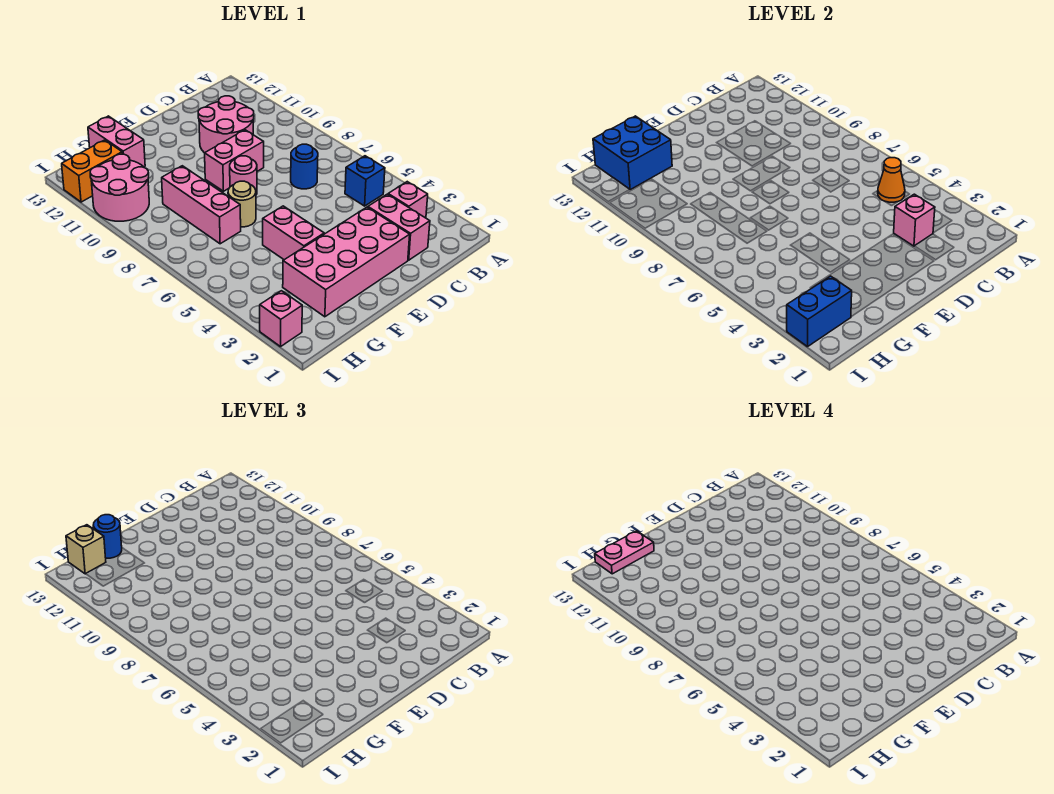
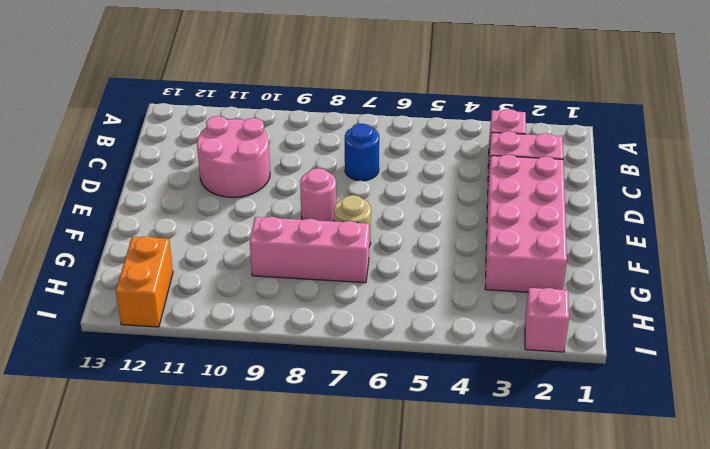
none -> blue brick B5 level 1
none -> pink brick D9:E9 level 1
none -> pink brick F4:F5 level 1

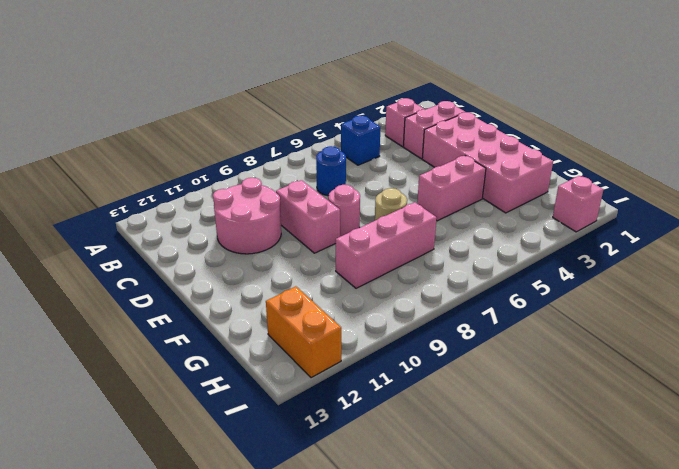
none -> pink brick G12:G13 level 1
none -> pink round brick H10:I11 level 1
none -> orange cone B5 level 2

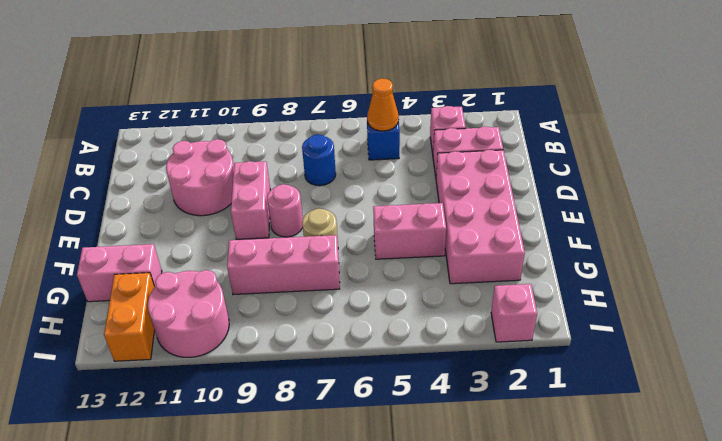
none -> pink brick C3 level 2
none -> blue brick G12:H13 level 2
none -> blue brick H2:I2 level 2

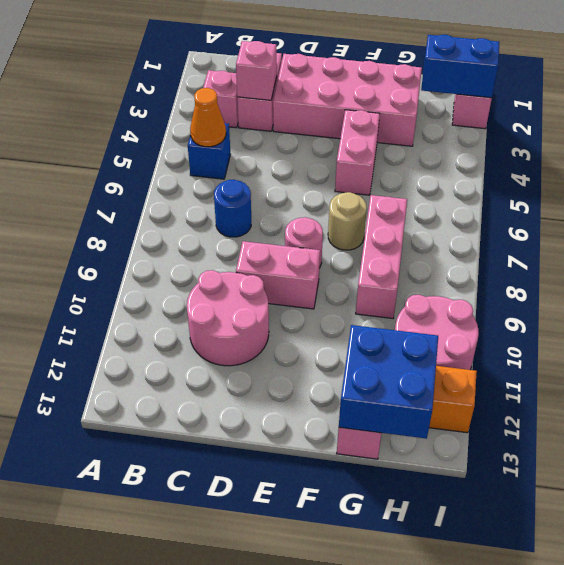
none -> blue round brick G13 level 3
none -> tan brick H13 level 3
none -> pink plate G13:H13 level 4

